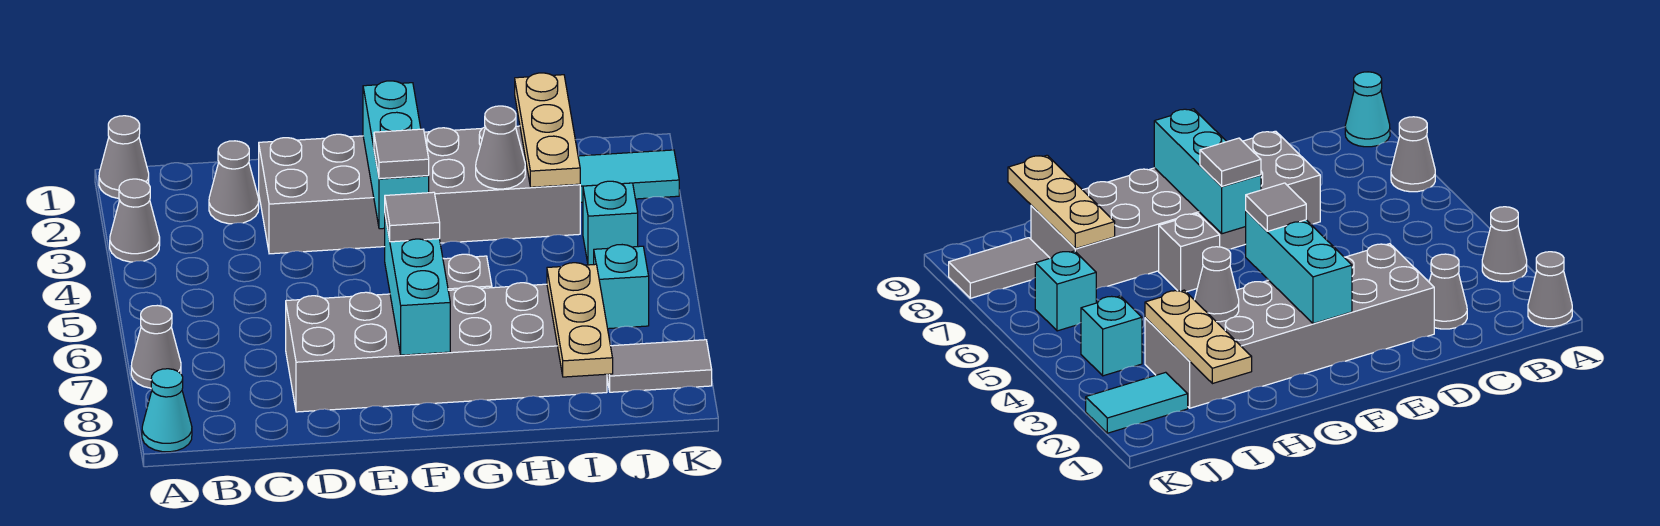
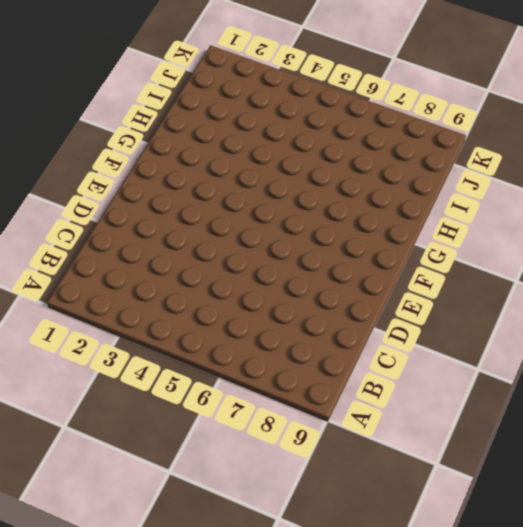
none -> grey cone A1 level 1
none -> grey cone A3 level 1
none -> grey cone A7 level 1

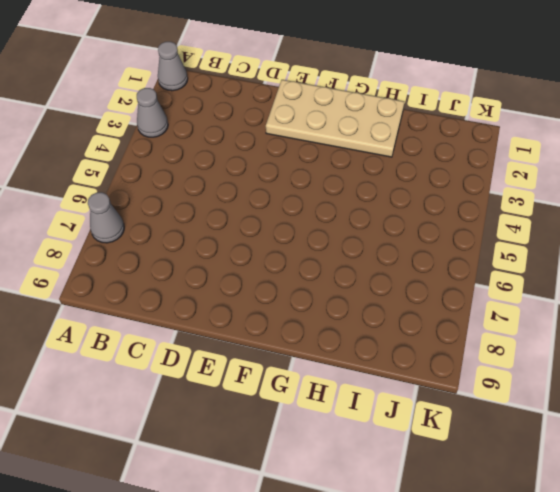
tan plate E1:H2 level 1 -> grey brick D2:I3 level 1
none -> cyan cone A9 level 1
none -> grey cone C2 level 1
none -> grey brick D7:I8 level 1

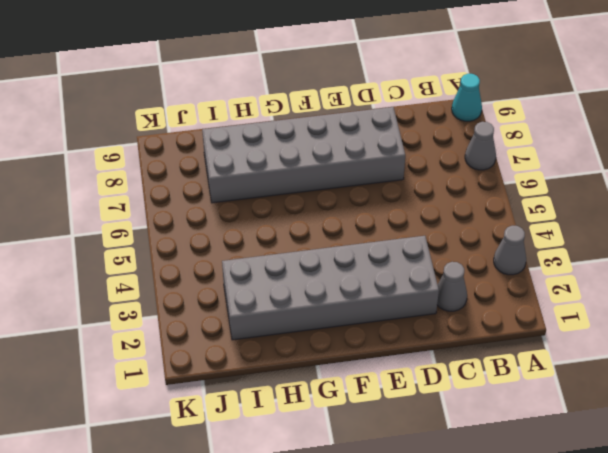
none -> grey cone A1 level 1
none -> grey brick G6 level 1
none -> cyan tile J2:K2 level 1

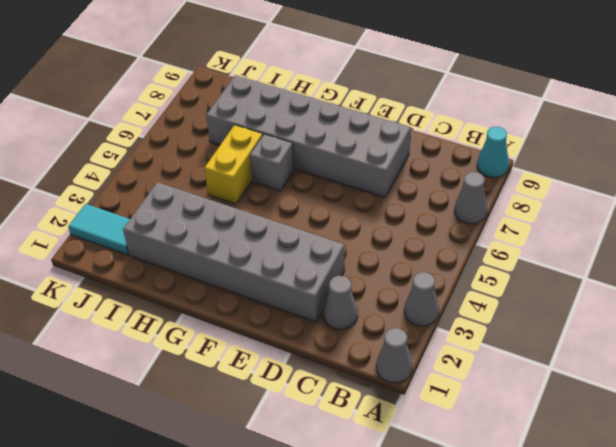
yellow brick H5:H6 level 1 -> none
none -> cyan brick J4 level 1
none -> cyan brick J6 level 1
none -> grey tile J8:K8 level 1

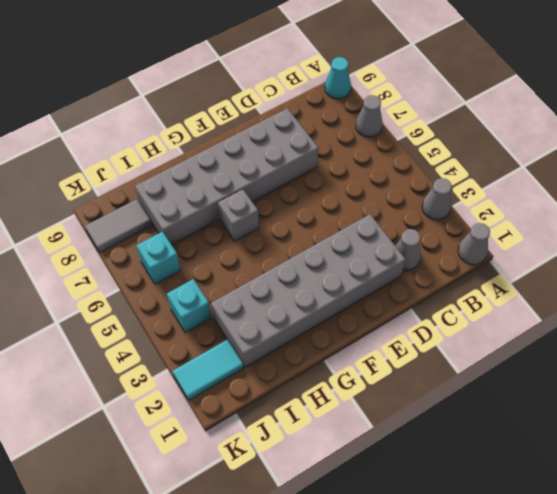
none -> cyan brick F2:F4 level 2
none -> cyan brick F6:F8 level 2
none -> grey cone H3 level 2

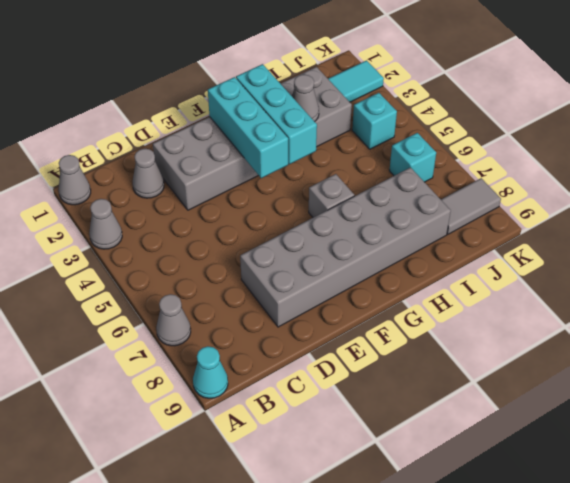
cyan brick G2:G4 level 2 -> cyan brick F6:F8 level 2
none -> tan plate I1:I3 level 2
none -> tan plate I7:I9 level 2
none -> grey tile F4 level 3

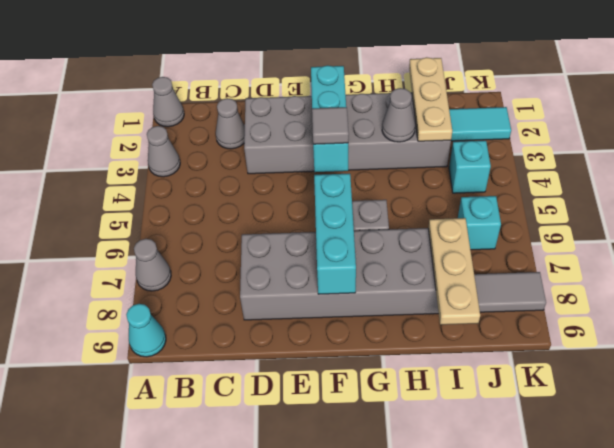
none -> grey tile F6 level 3

